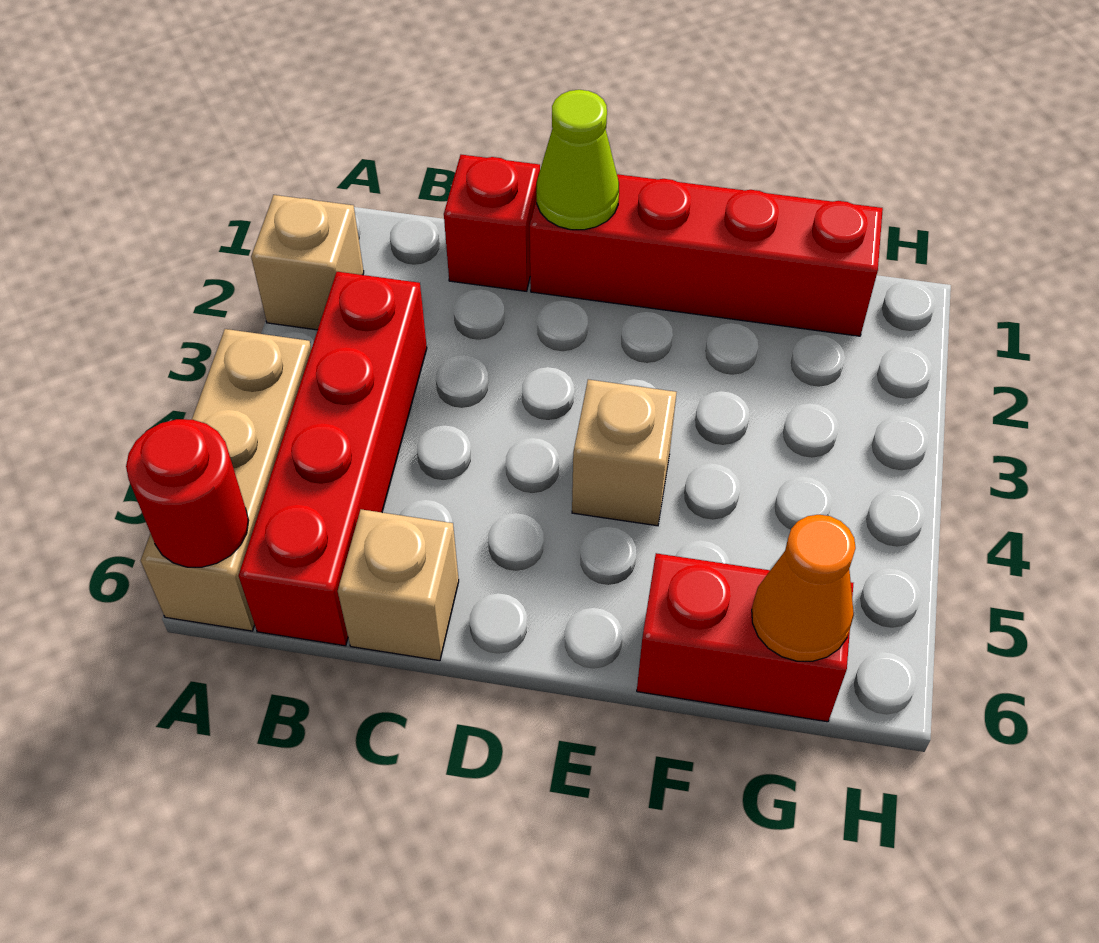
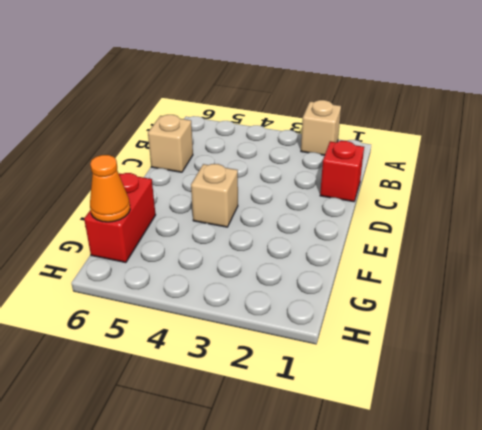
none -> tan brick A4:A6 level 1
none -> red brick B3:B6 level 1

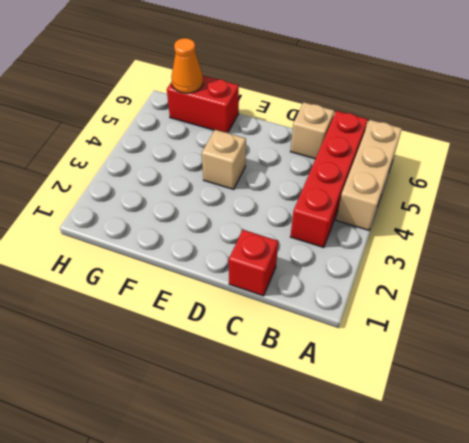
none -> tan brick A2 level 1
none -> red brick D1:G1 level 1

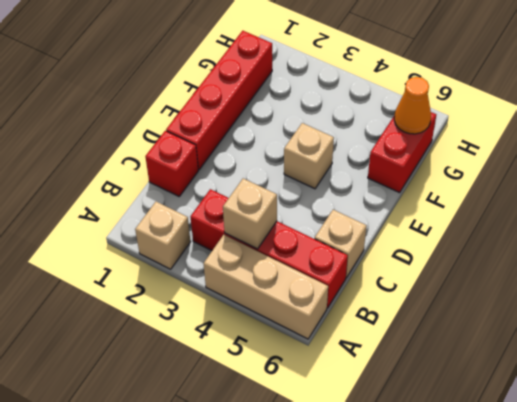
tan brick B4 level 2 -> none
none -> red round brick A6 level 2
none -> lime cone D1 level 2

